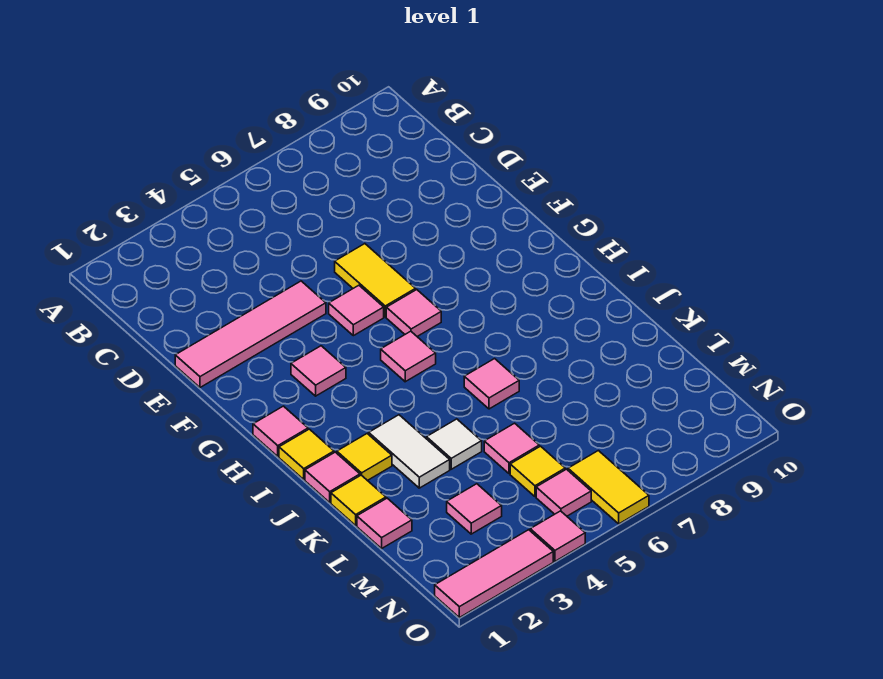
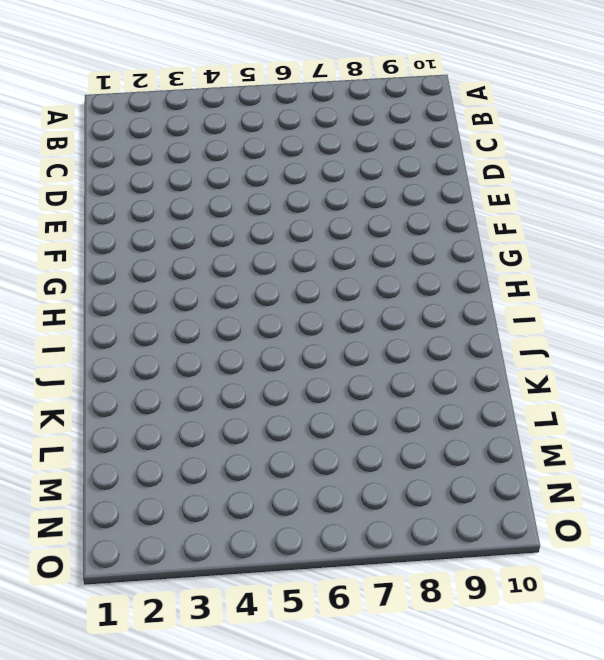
none -> pink tile E1:E4 level 1
none -> yellow tile E6:F6 level 1
none -> pink tile F5 level 1

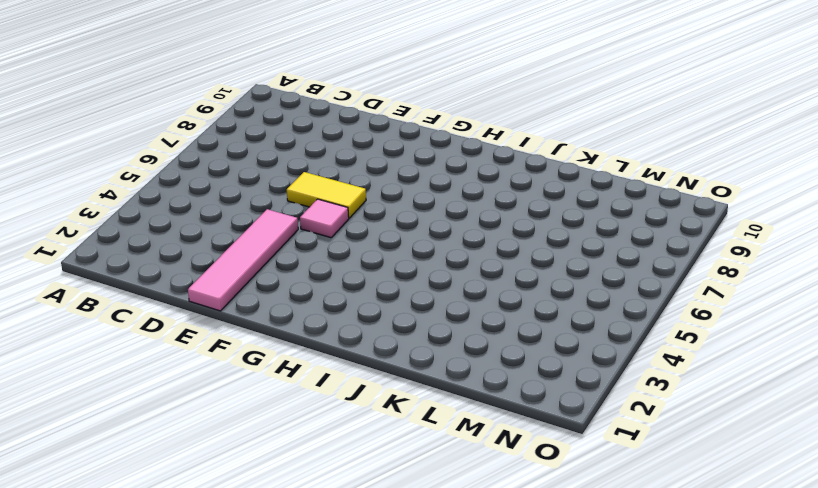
none -> pink tile G3 level 1
none -> pink tile G6 level 1
none -> pink tile H1 level 1

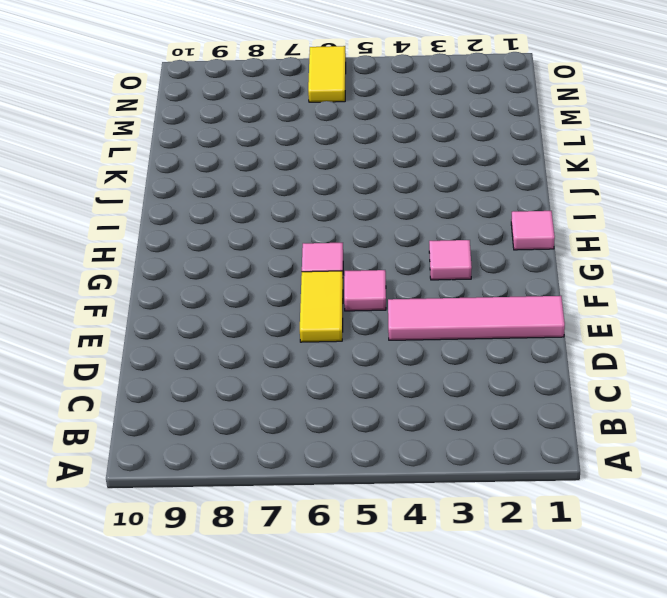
none -> pink tile H5 level 1
none -> yellow tile I1 level 1
none -> pink tile J1 level 1

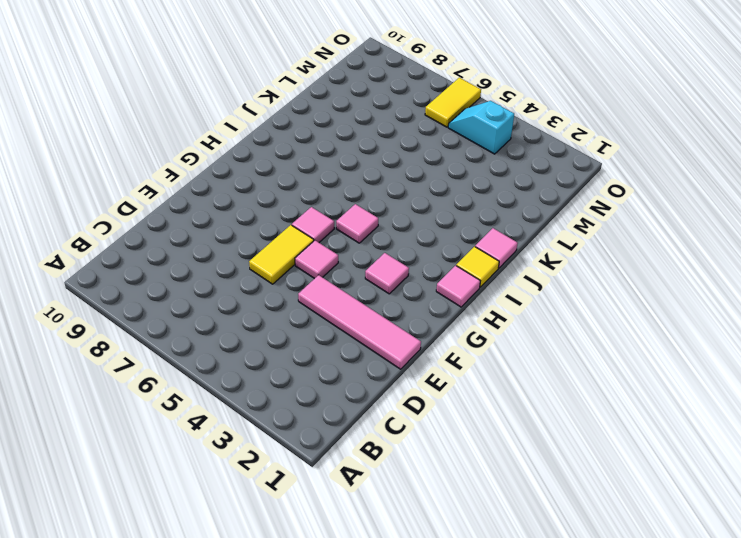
cyan slope N4:N5 level 1 top 4 -> pink tile N5 level 1
none -> yellow tile J2 level 1
none -> white tile J3:K3 level 1
none -> pink tile J6 level 1

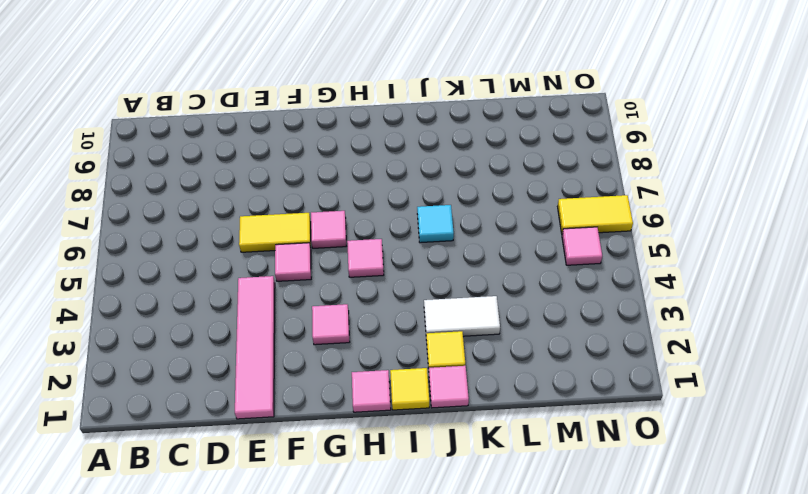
cyan tile J6 level 1 -> pink tile J6 level 1
none -> yellow tile K1 level 1
none -> white tile K4 level 1
none -> pink tile L1 level 1

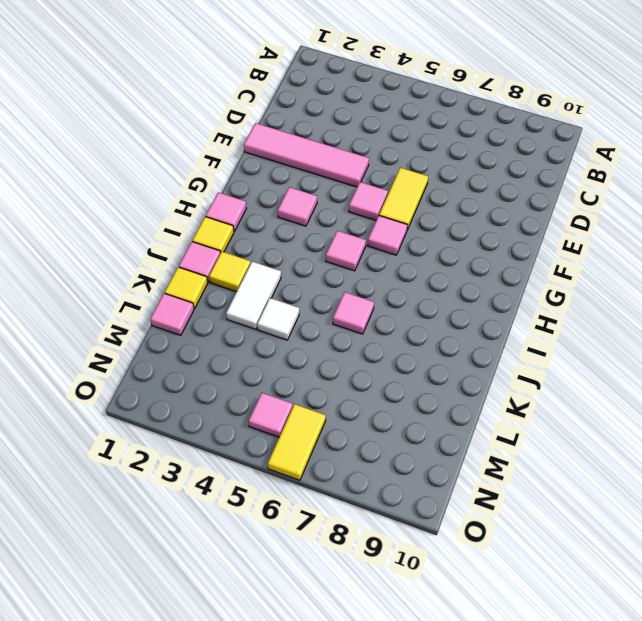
none -> pink tile L5 level 1
none -> pink tile M3 level 1
none -> yellow tile M5 level 1

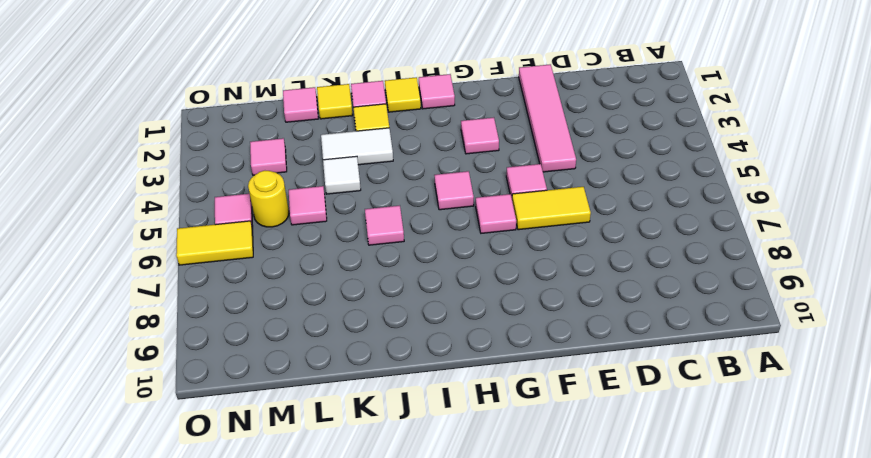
yellow round brick M5 level 1 -> yellow tile M5 level 1
none -> pink tile O1:O3 level 1
none -> pink tile O4 level 1

